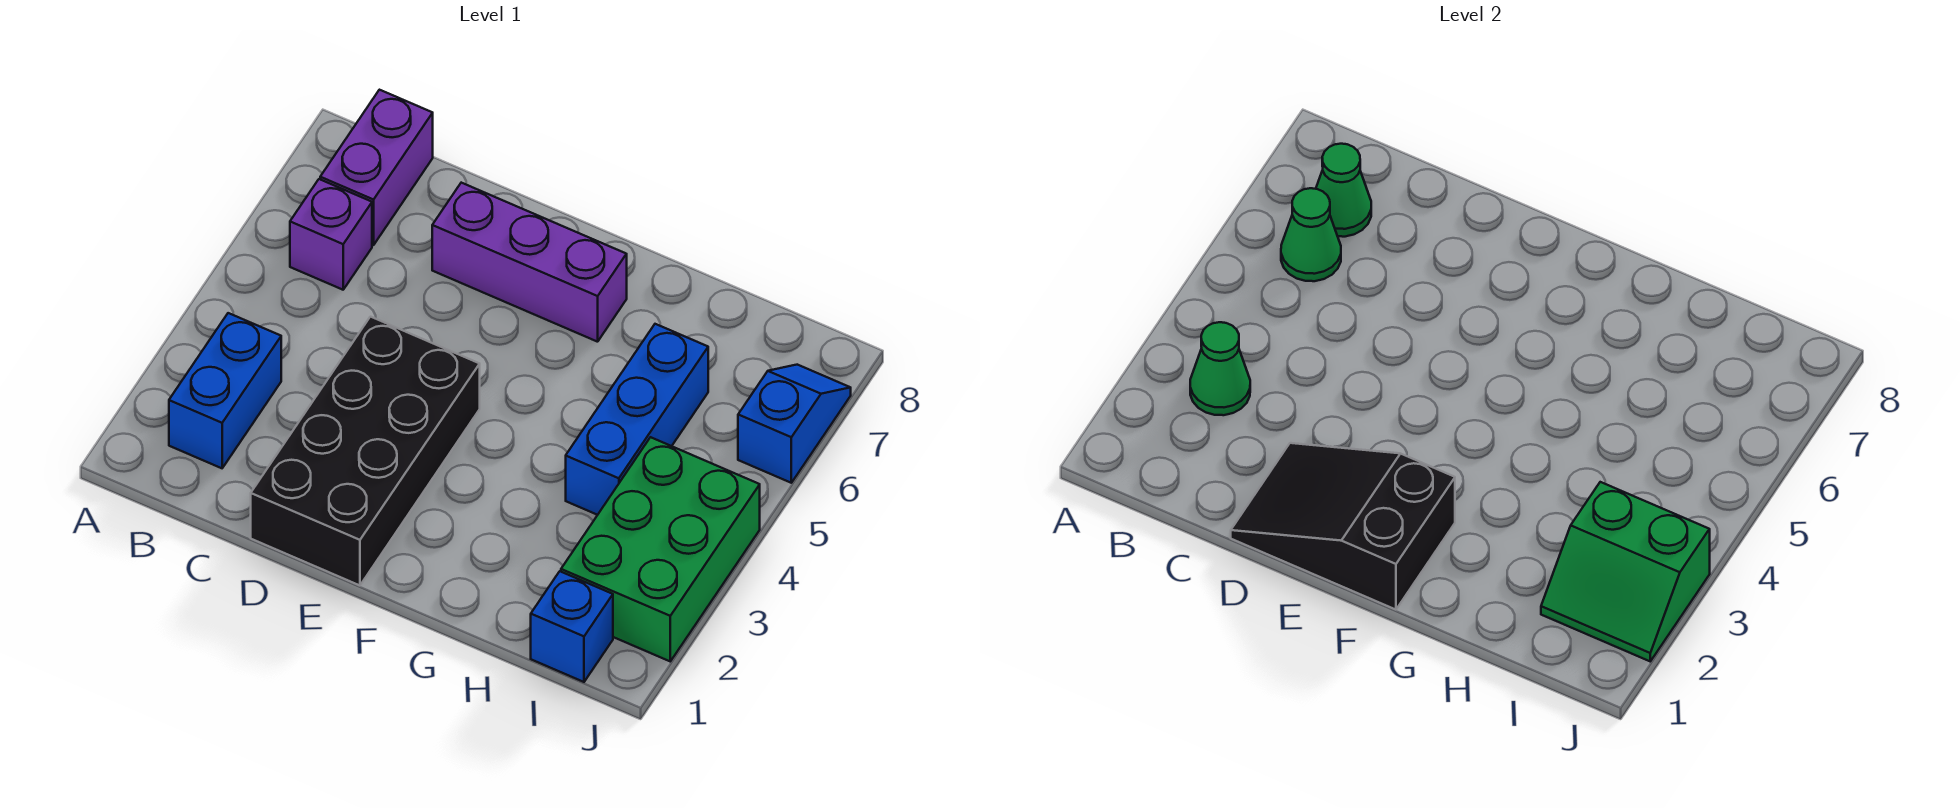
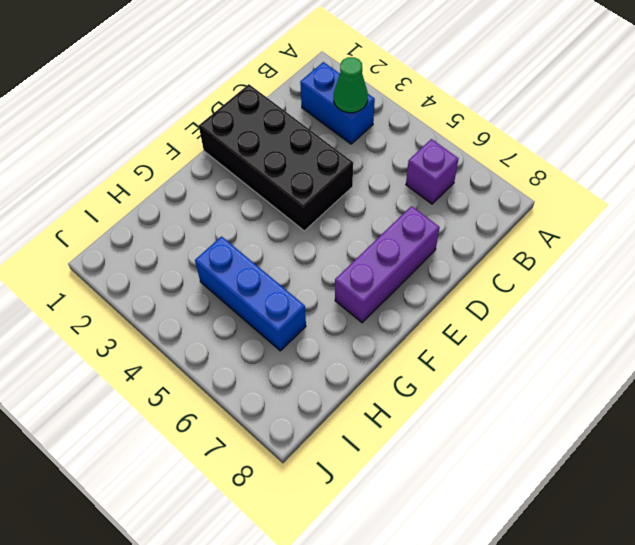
none -> purple brick B7:B8 level 1
none -> blue brick I1 level 1
none -> green brick I2:J4 level 1

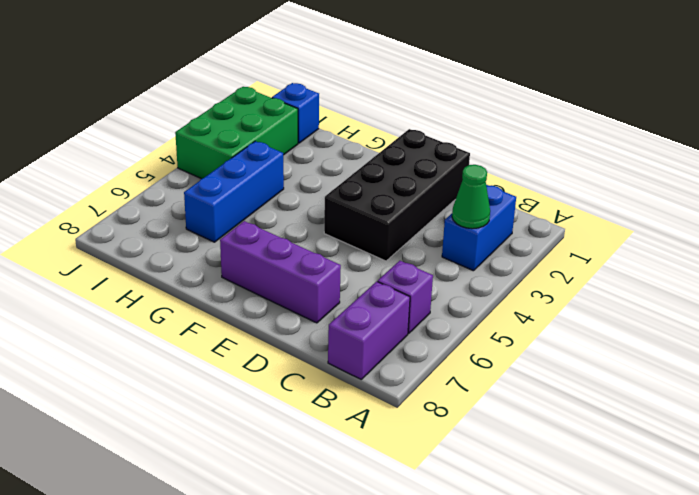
none -> blue slope J6:J7 level 1 top 6
none -> green cone B6 level 2
none -> green cone B7 level 2

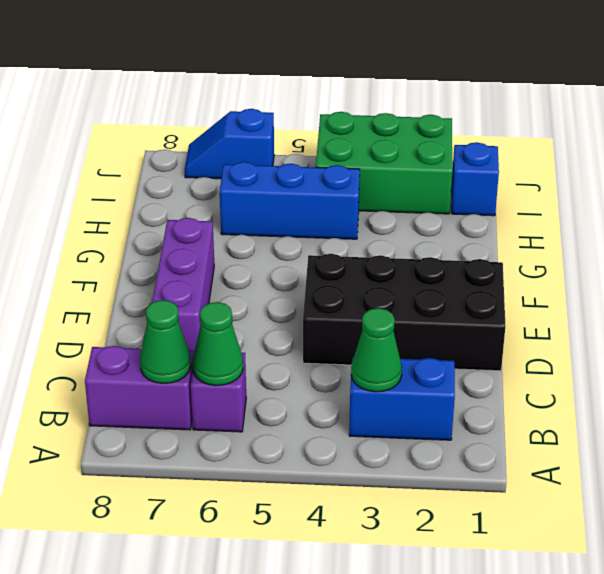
none -> black slope D1:F2 level 2 top F
none -> green slope I2:J3 level 2 top 3

